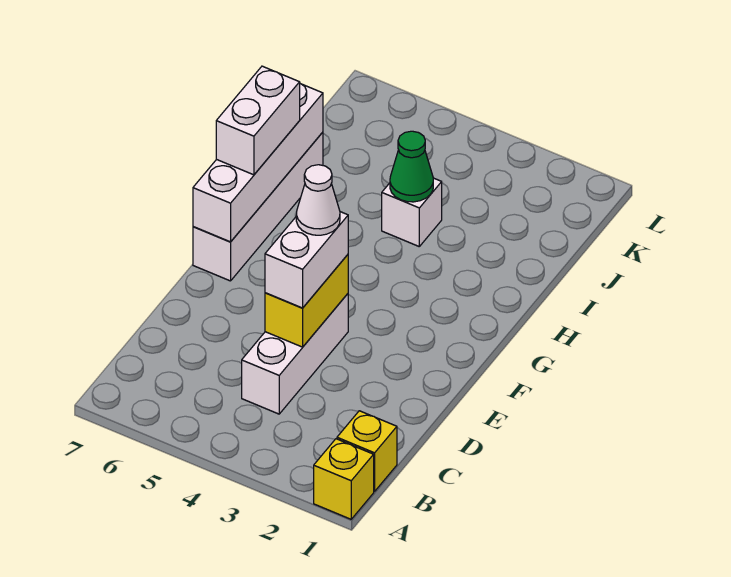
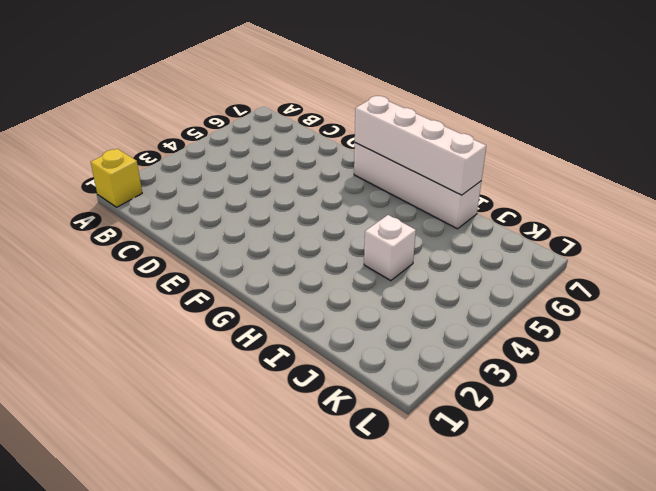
none -> yellow brick B1 level 1
none -> white brick C4:E4 level 1

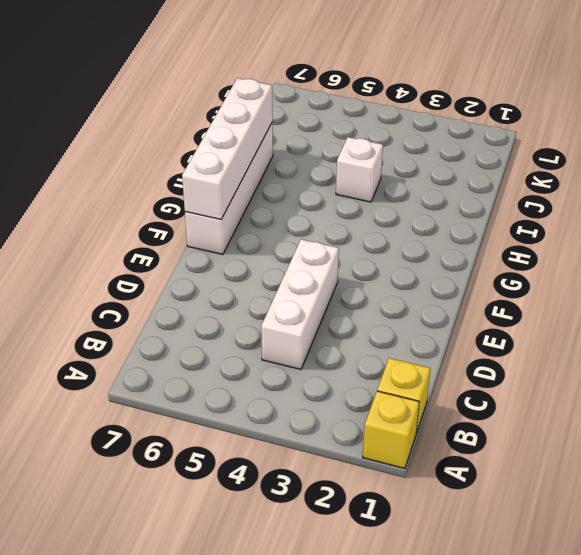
none -> yellow brick D4:E4 level 2
none -> green cone I4 level 2

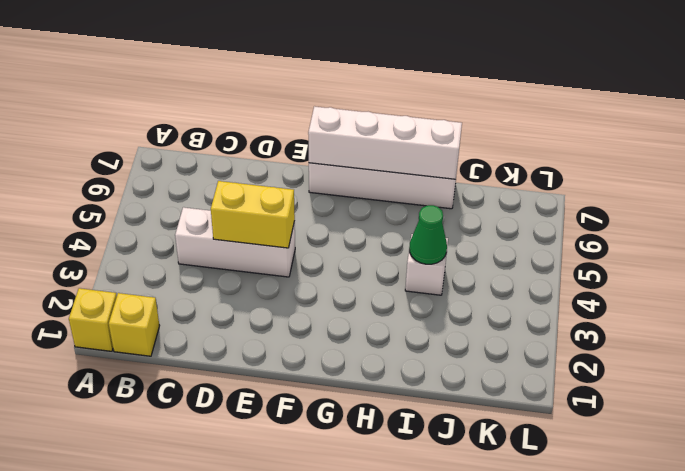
none -> white brick D4:E4 level 3
none -> white brick G7:H7 level 3

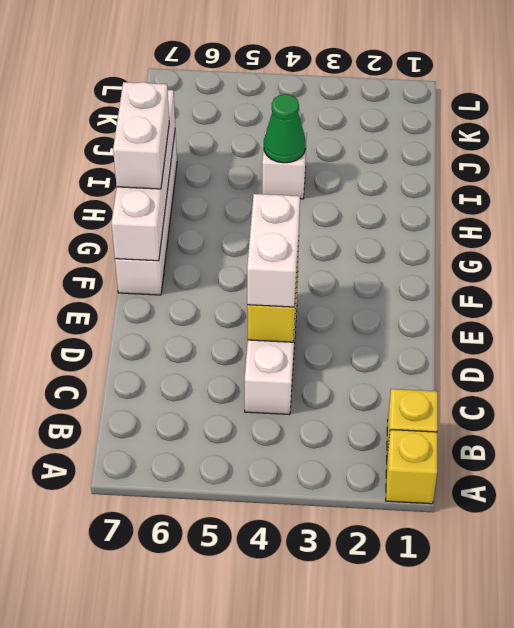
none -> white cone E4 level 4

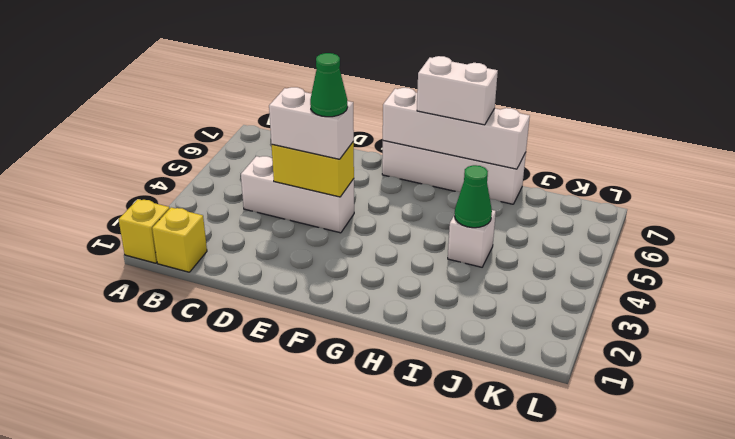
green cone E4 level 4 -> white cone E4 level 4

